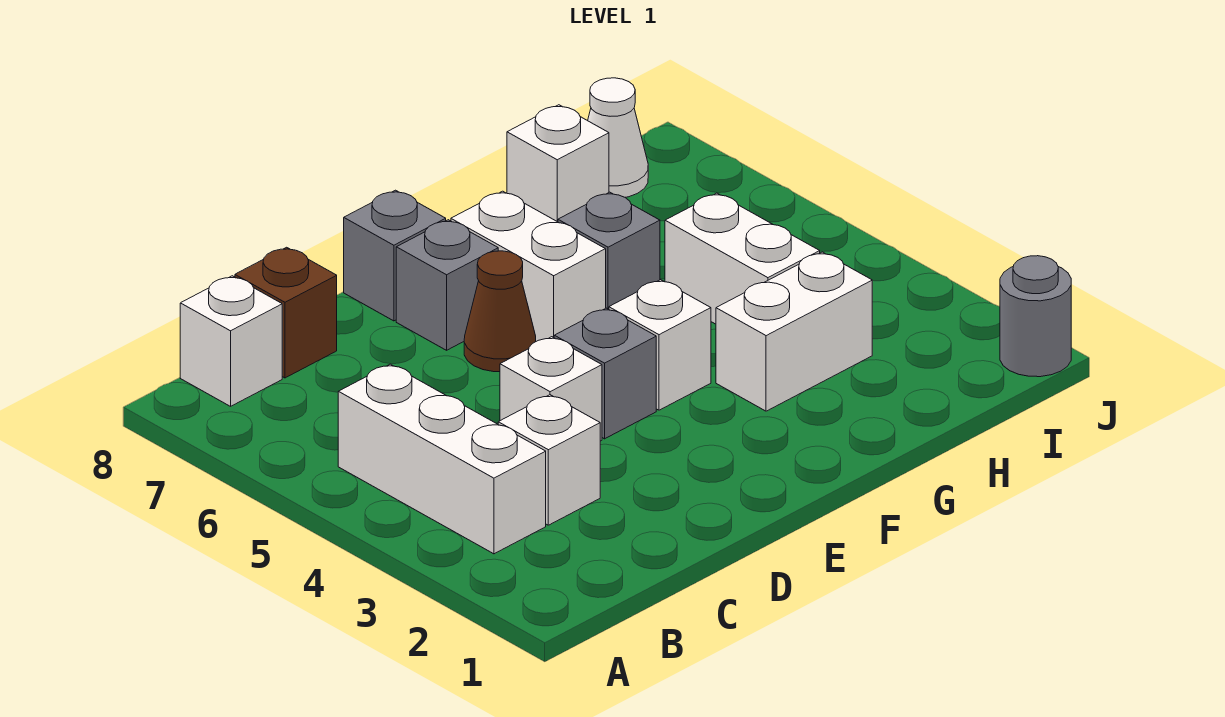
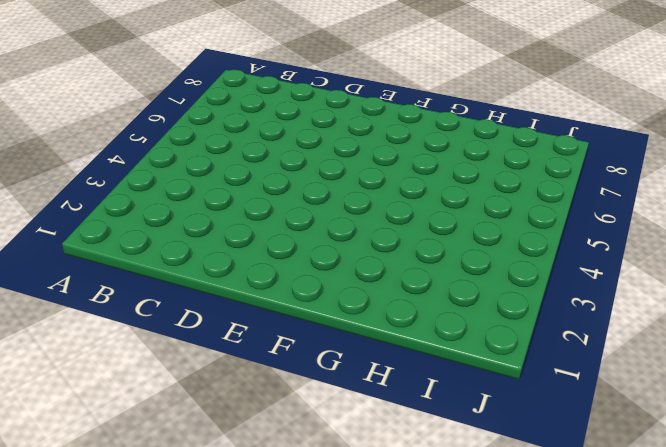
none -> white brick B3:B5 level 1
none -> white brick B8 level 1
none -> white brick C3 level 1

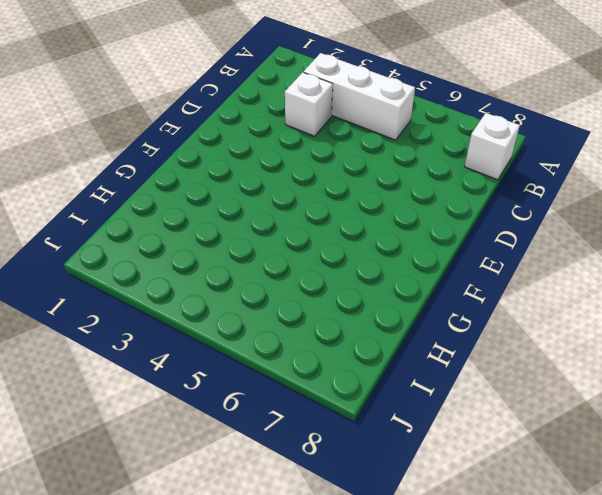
none -> brown brick C8 level 1
none -> white brick D4 level 1
none -> grey brick E4 level 1

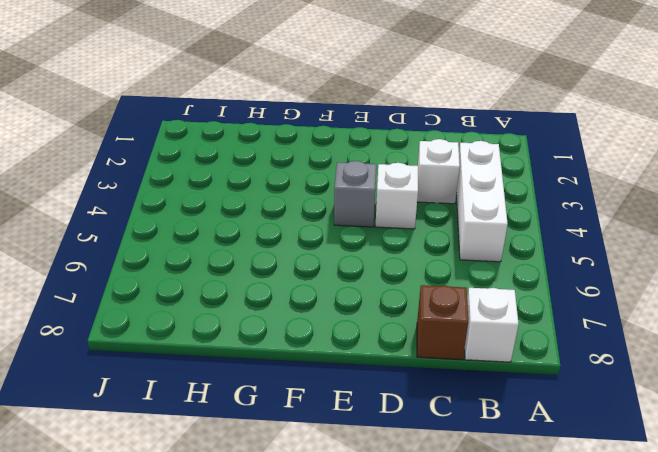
none -> brown cone E6 level 1
none -> grey brick E7 level 1
none -> grey brick E8 level 1

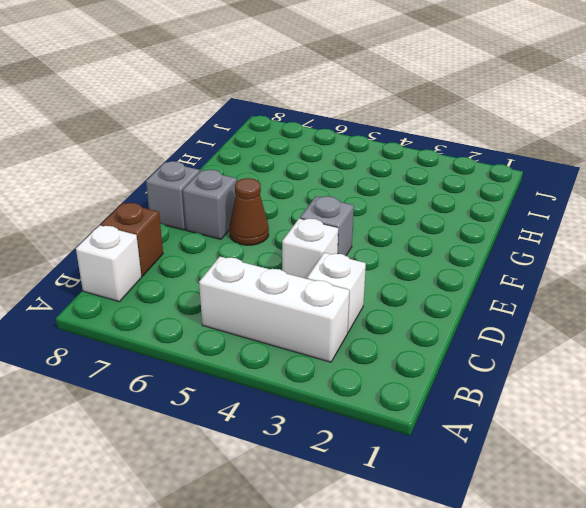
none -> white brick F4 level 1
none -> white brick F6:F7 level 1
none -> white brick G3:H3 level 1

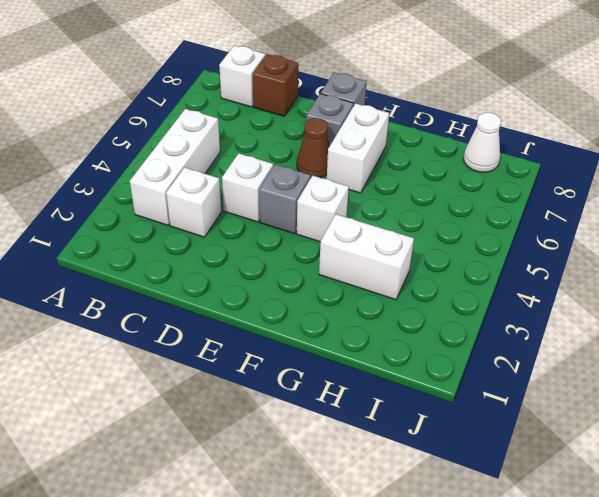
none -> grey brick G6 level 1
none -> white brick H4:H5 level 1
none -> white brick H8 level 1

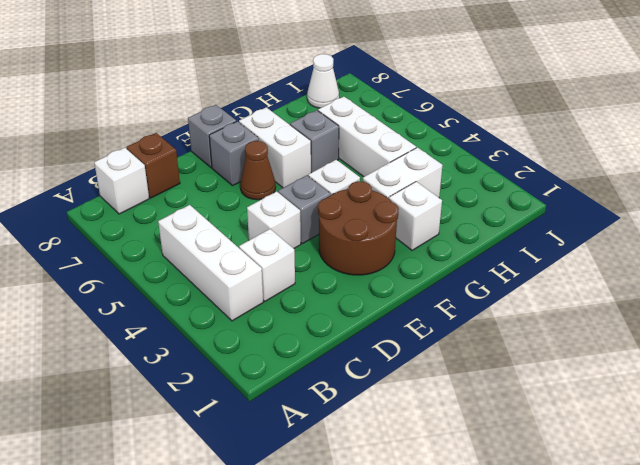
brown round brick E2:F3 level 1 -> none
white brick G2 level 1 -> white brick H8 level 1
white brick H4:H6 level 1 -> white brick H4:H5 level 1
none -> grey round brick J1 level 1

